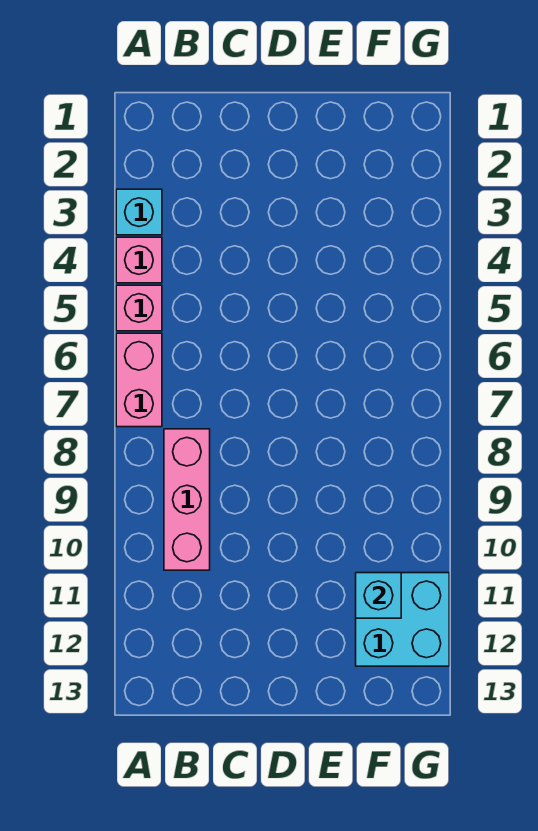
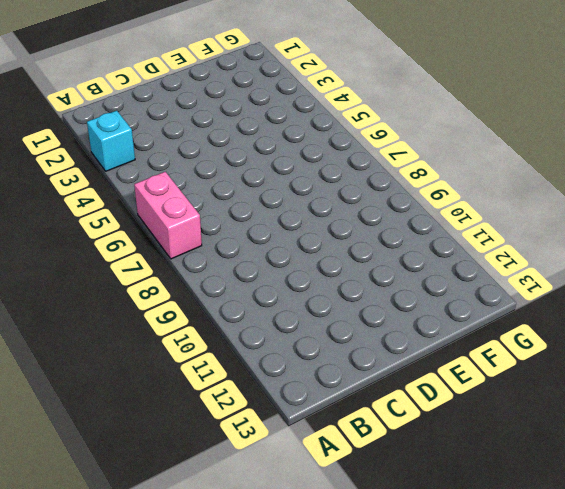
none -> pink brick A4 level 1
none -> pink brick A5 level 1

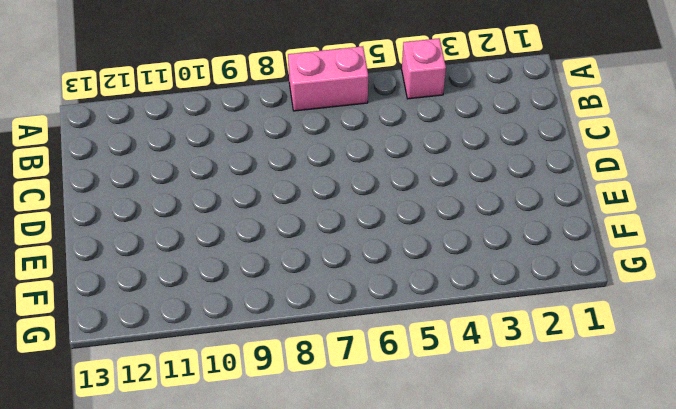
none -> cyan brick A3 level 1
none -> pink brick A5 level 1

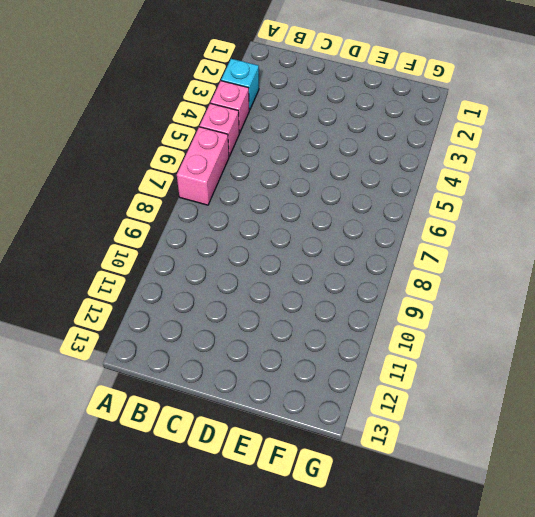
none -> pink brick B8:B10 level 1
none -> cyan brick F11:G12 level 1

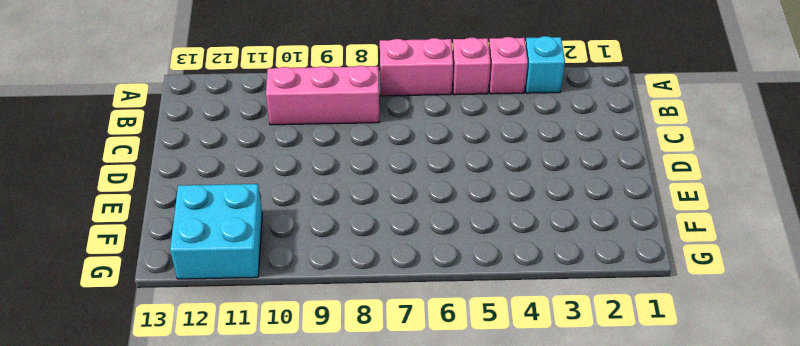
none -> cyan brick F11 level 2

